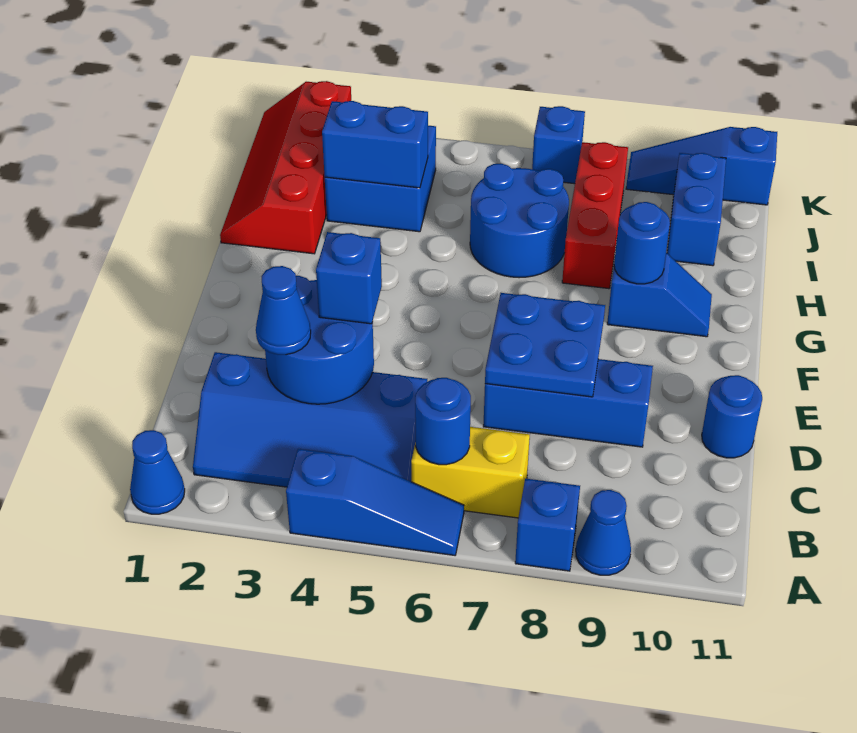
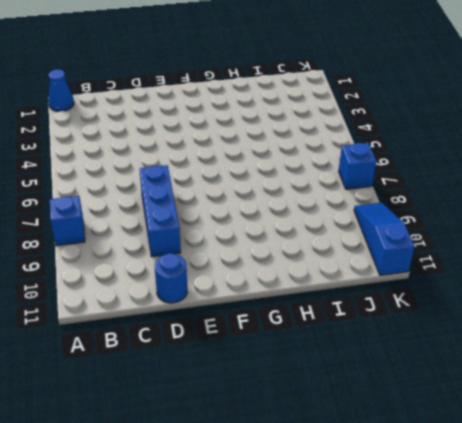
none -> blue slope A4:A6 level 1 top 4
none -> blue cone A9 level 1
none -> blue slope B2:C5 level 1 top C

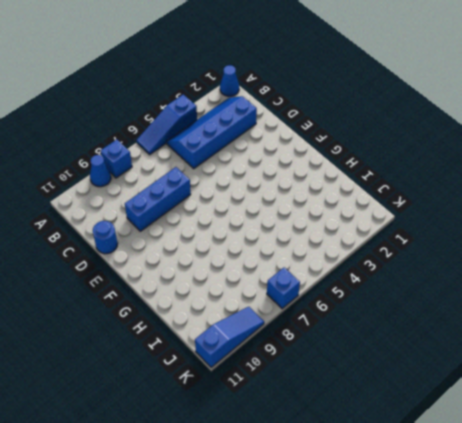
none -> yellow brick B6:B7 level 1
none -> blue slope G9:G10 level 1 top 9
none -> red slope H1:K2 level 1 top 2

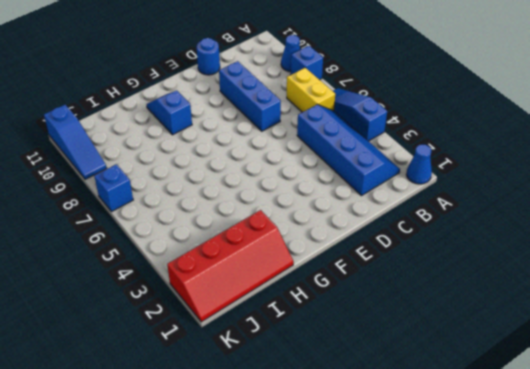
none -> blue round brick H6:I7 level 1
none -> red brick H8:J8 level 1
none -> blue brick I3:J4 level 1

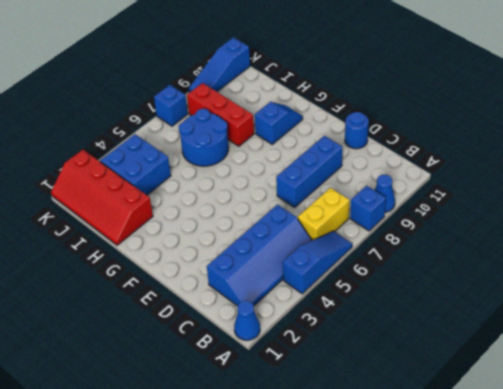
none -> blue brick I10:J10 level 1
none -> blue round brick B6 level 2
none -> blue round brick C3:D4 level 2

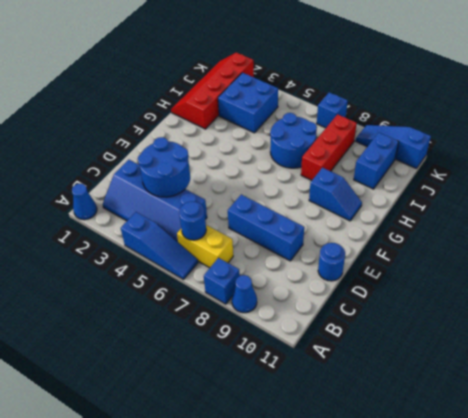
none -> blue plate D7:E8 level 2
none -> blue round brick G9 level 2
none -> blue brick I3:I4 level 2

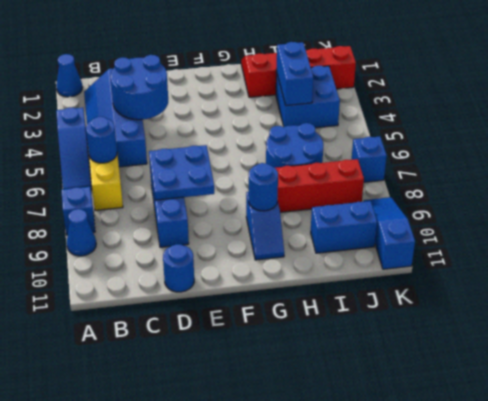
none -> blue cone C3 level 3
none -> blue brick D4 level 3

